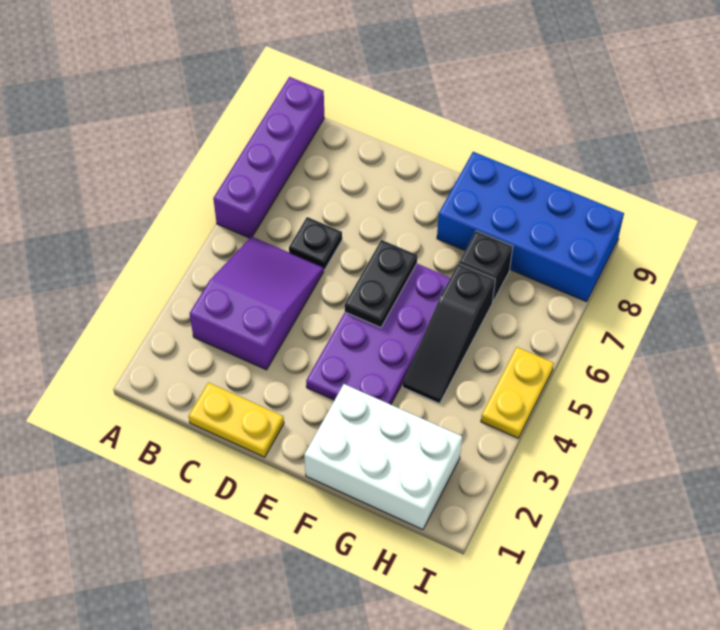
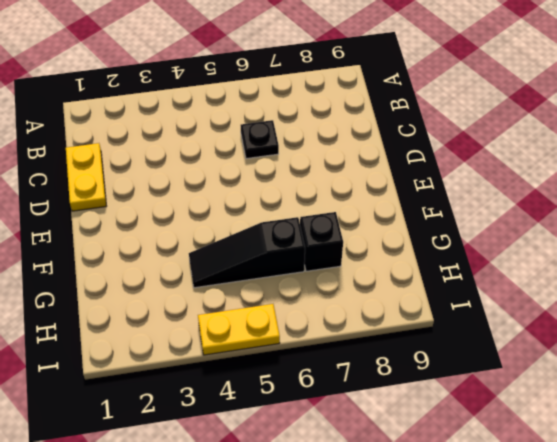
none -> purple brick A6:A9 level 1
none -> purple slope B3:C5 level 1 top 3

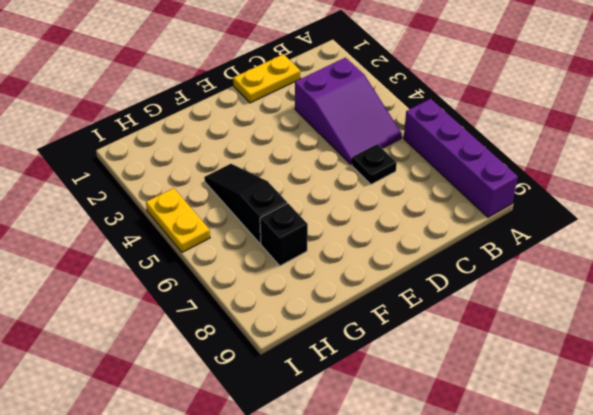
none -> purple plate E3:F6 level 1
none -> white brick F1:H2 level 1

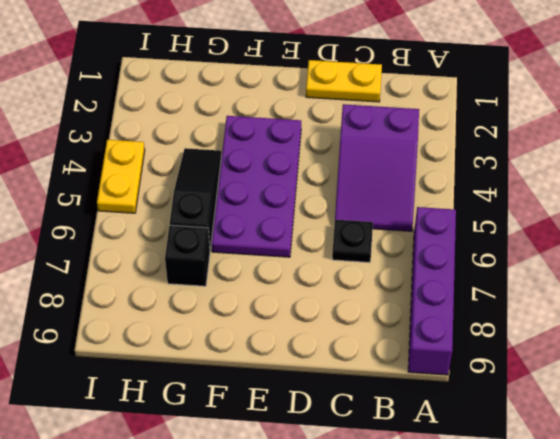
none -> white brick F1:H2 level 1
none -> blue brick F8:I9 level 1

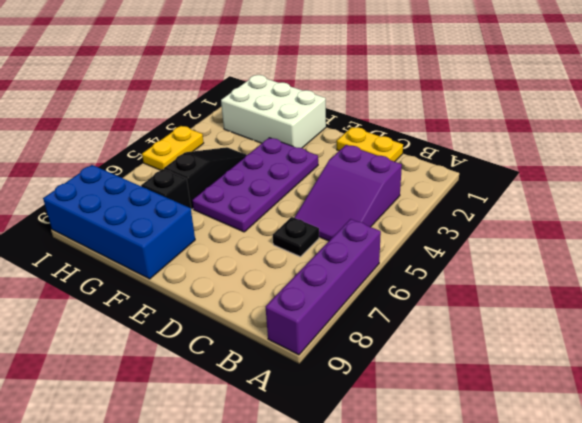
none -> black plate E5:E6 level 2

